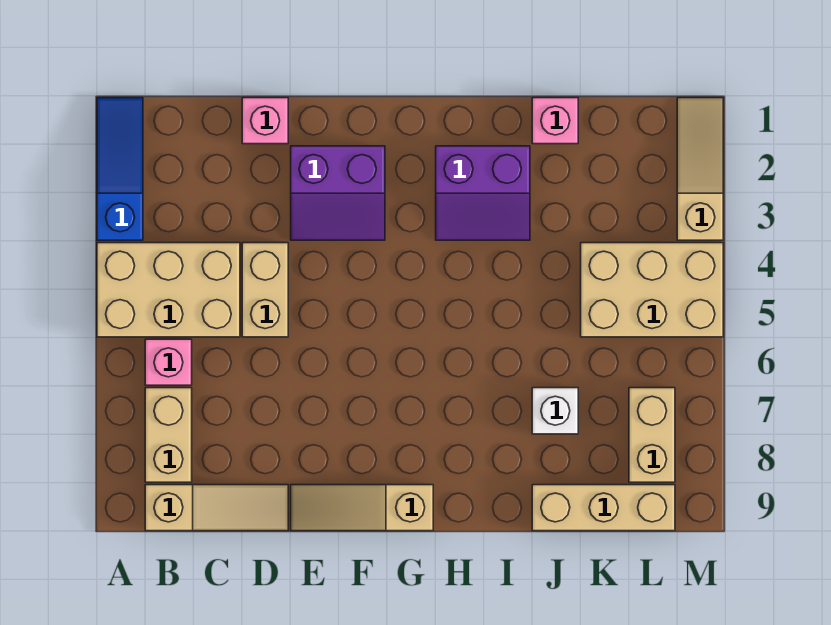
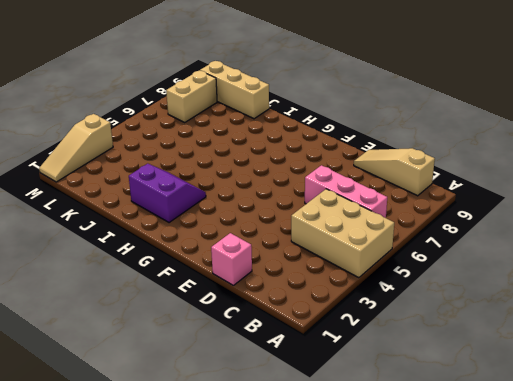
pink brick B6:D6 level 1 -> pink brick B6 level 1
none -> blue slope A1:A3 level 1 top 3
none -> tan brick B7:B8 level 1
none -> tan brick D4:D5 level 1

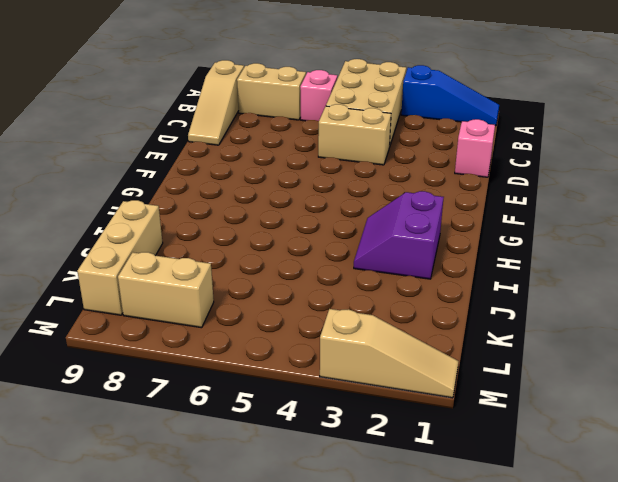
none -> purple slope E2:F3 level 1 top 2
none -> tan slope E9:G9 level 1 top G
none -> pink brick J1 level 1

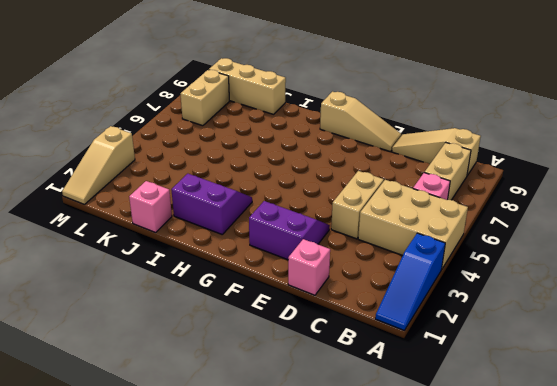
none -> white brick J7 level 1
none -> tan brick K4:M5 level 1

